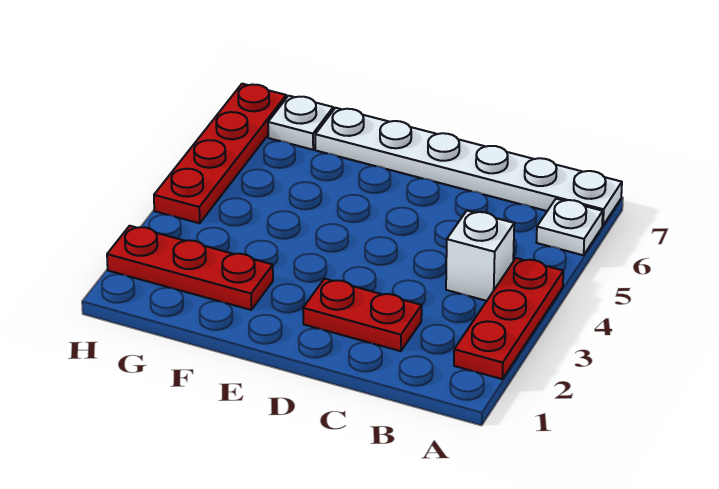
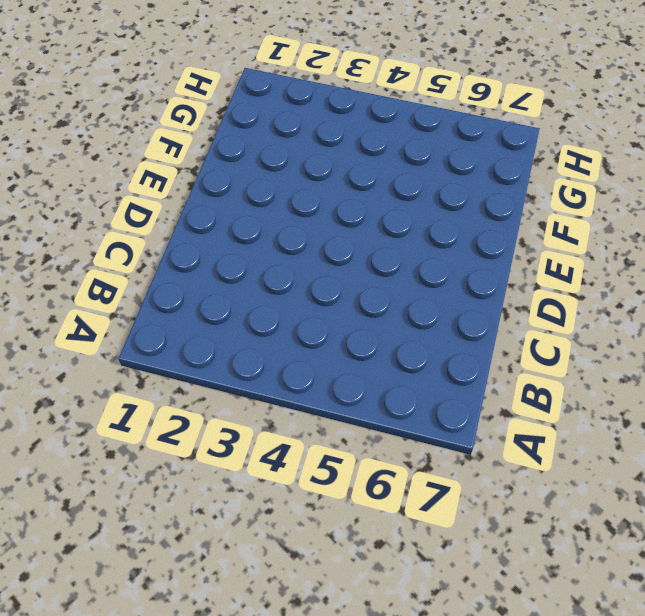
none -> red plate A2:A4 level 1
none -> white plate A6 level 1

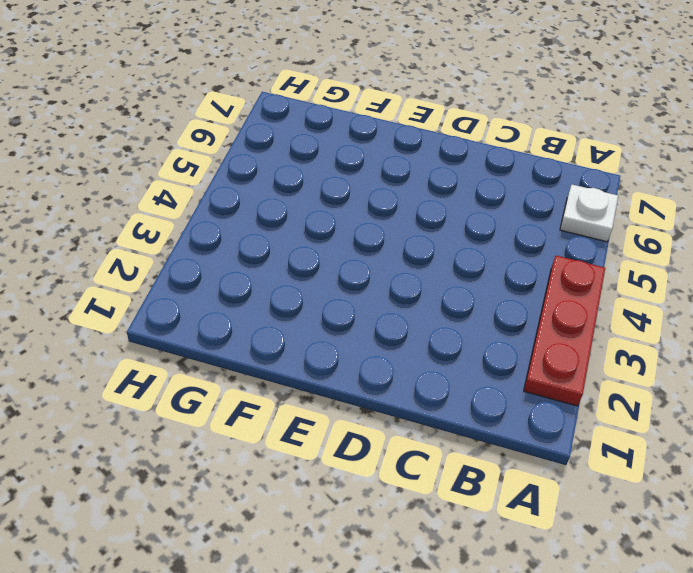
none -> white plate A7:F7 level 1
none -> white brick B4 level 1

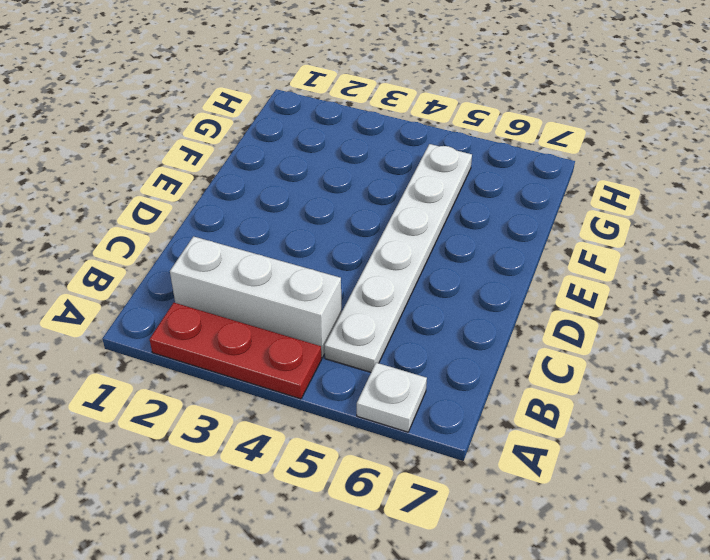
white brick B2:B4 level 1 -> white brick B4 level 1
white plate B5:G5 level 1 -> white plate A7:F7 level 1
none -> red plate C2:D2 level 1
none -> red plate F2:H2 level 1

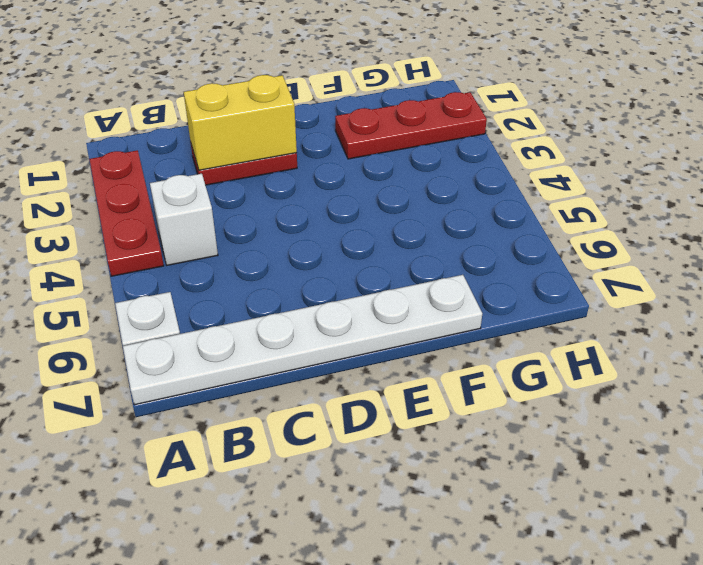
yellow brick C2:D2 level 2 -> none
none -> white plate G7 level 1
none -> red plate H4:H7 level 1

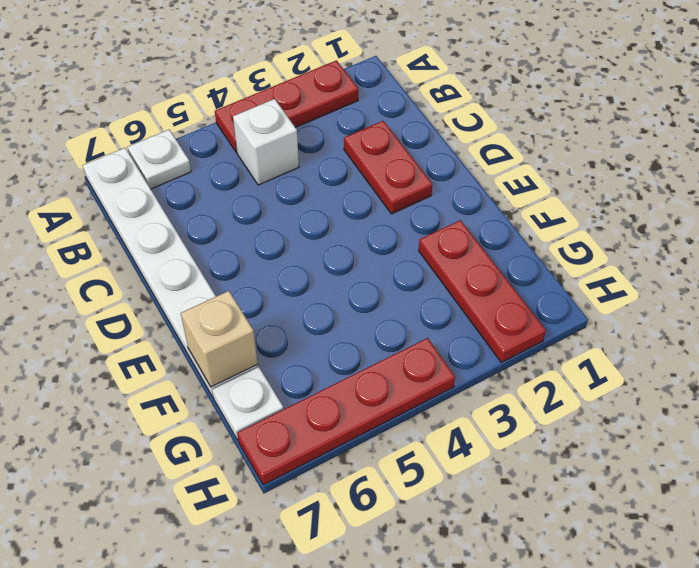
tan brick F7 level 2 -> none

